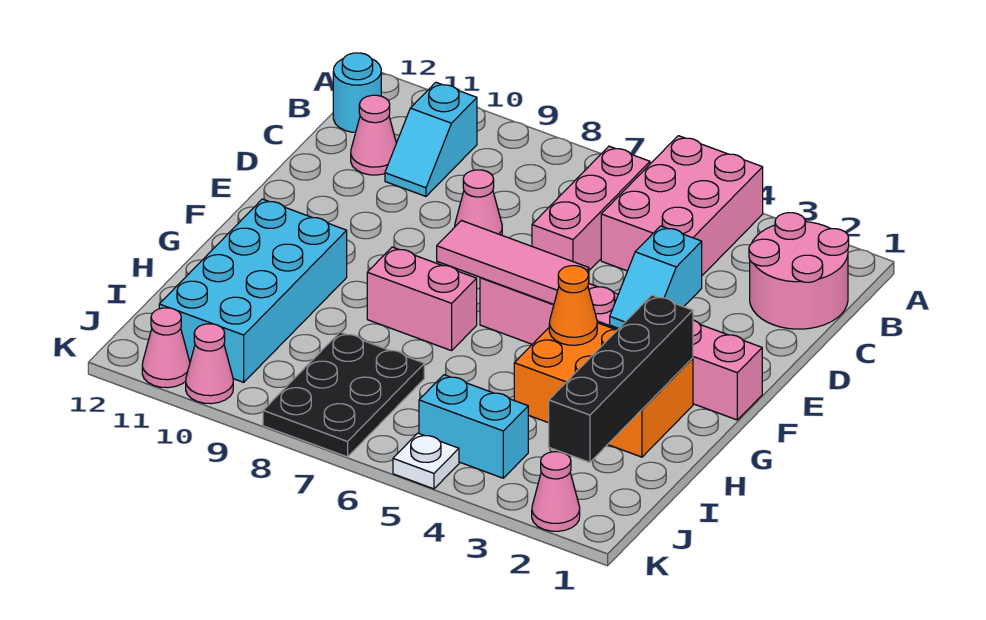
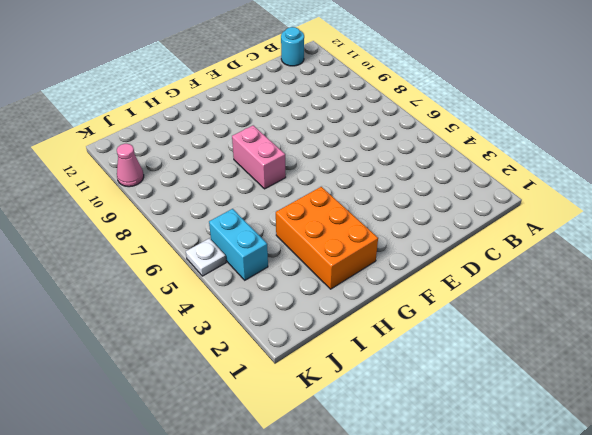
none -> pink brick A4:C5 level 1
none -> pink round brick B1:C2 level 1
none -> pink brick B6:D6 level 1

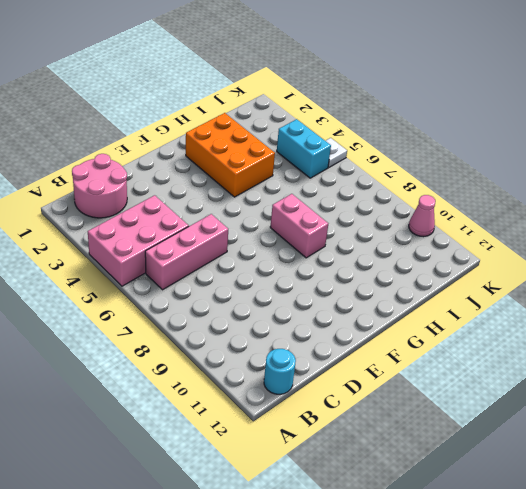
none -> cyan slope B10:C10 level 1 top B
none -> pink cone C11 level 1
none -> pink cone D8 level 1

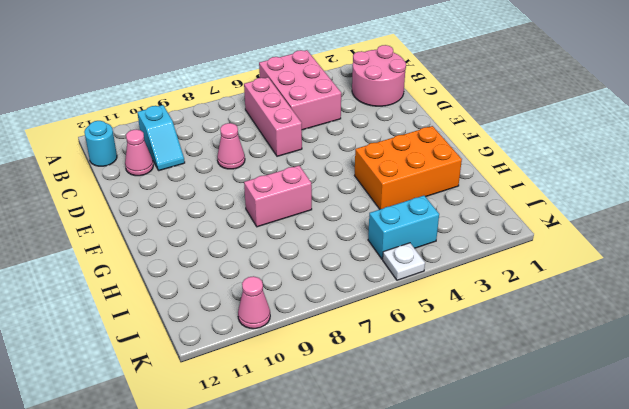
none -> pink brick F1:F6 level 1
none -> cyan brick G10:J11 level 1
none -> black plate I7:K8 level 1

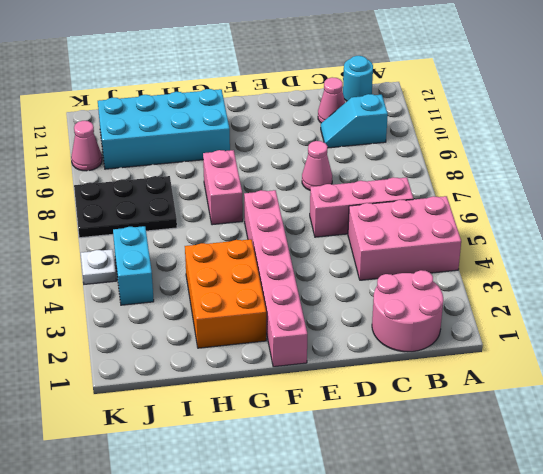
none -> pink cone K2 level 1
none -> pink cone K11 level 1
none -> cyan slope E3:F3 level 2 top E

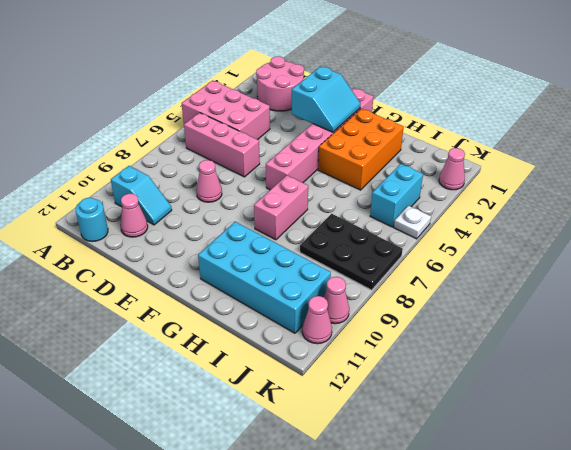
cyan slope E2:F3 level 2 top E -> cyan slope E3:F3 level 2 top E
none -> pink tile F5:F7 level 2
none -> black brick G2:J2 level 2
none -> orange cone G4 level 2

